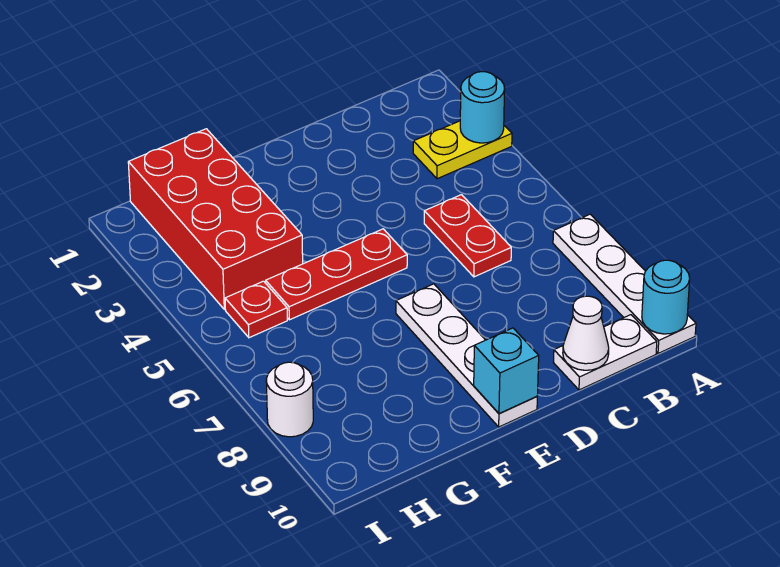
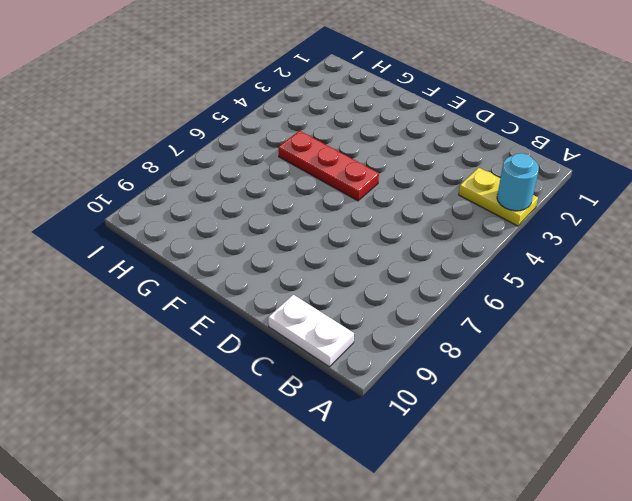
none -> white plate A7:A10 level 1
none -> red plate C5:C6 level 1
none -> white plate E7:E10 level 1

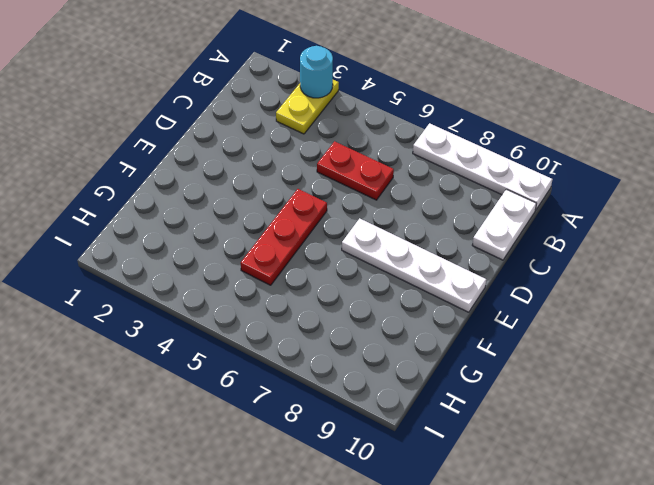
none -> red brick G1:H4 level 1
none -> red plate H5 level 1
none -> white round brick I8 level 1

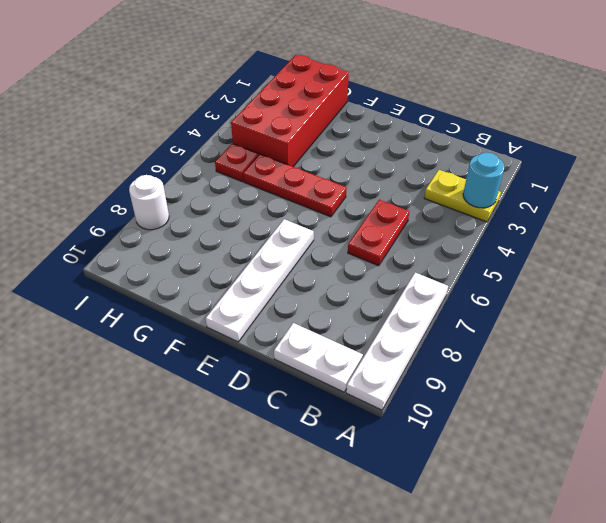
none -> cyan round brick A10 level 2
none -> white cone C10 level 2
none -> cyan brick E10 level 2

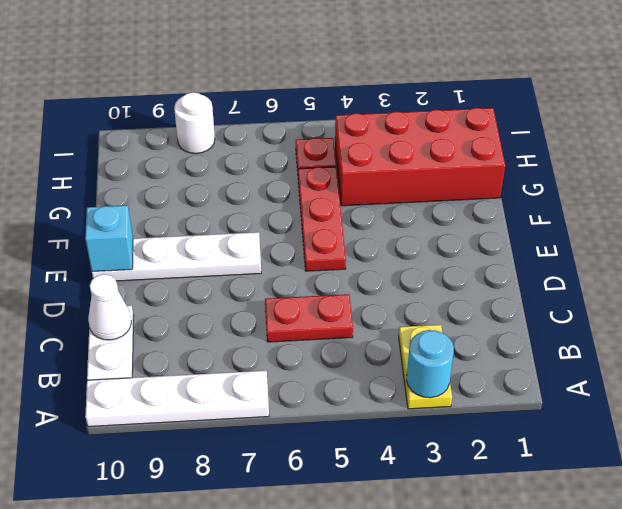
none -> cyan round brick A10 level 2

